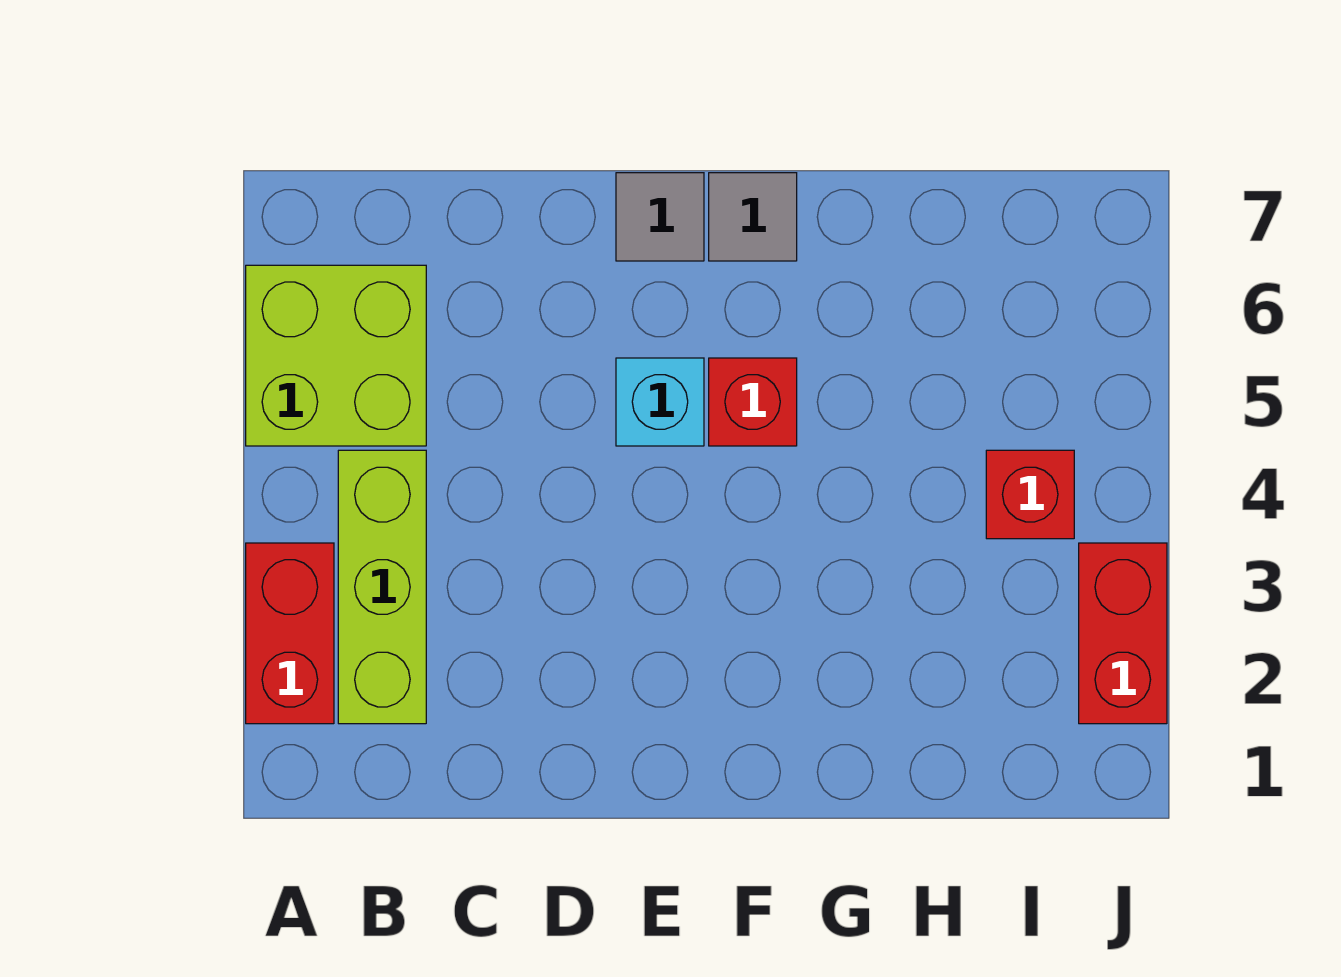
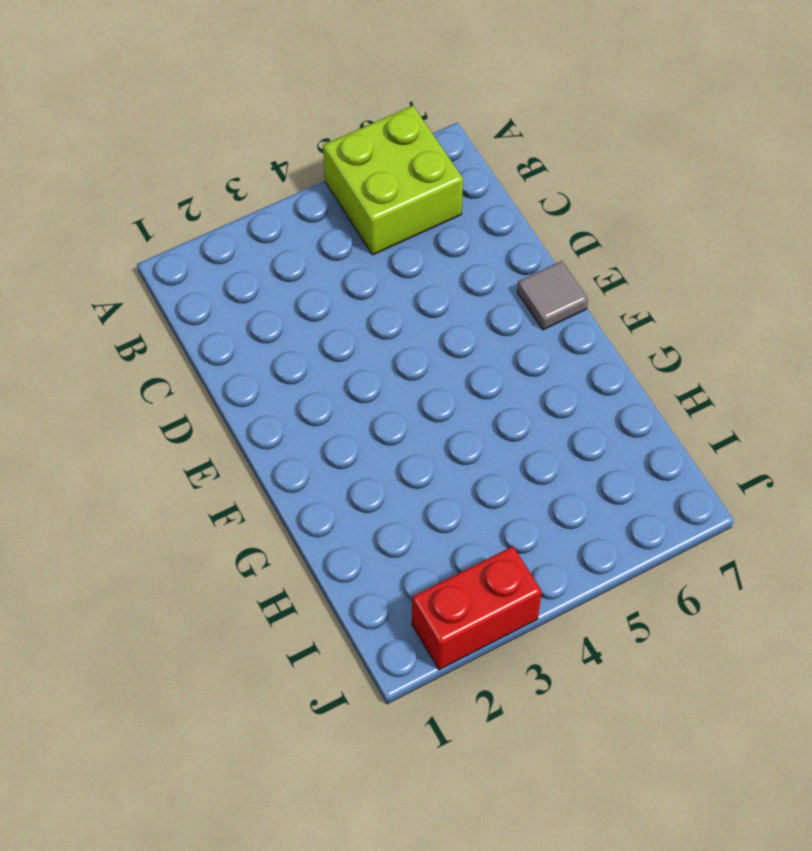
none -> red brick A2:A3 level 1
none -> lime brick B2:B4 level 1

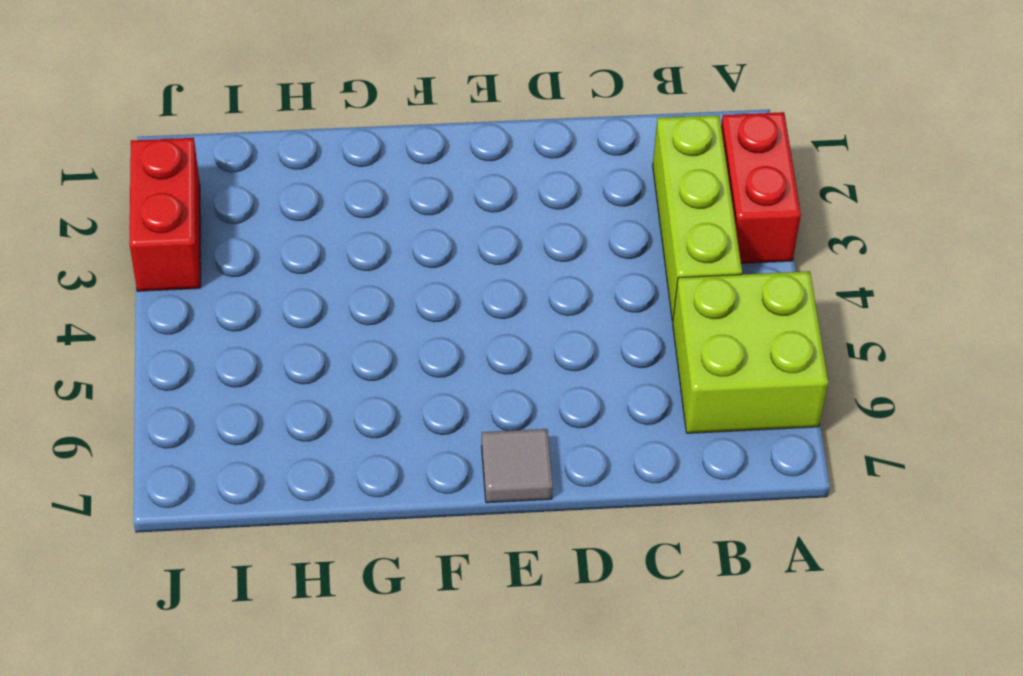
none -> cyan brick E5 level 1
none -> red brick F5 level 1

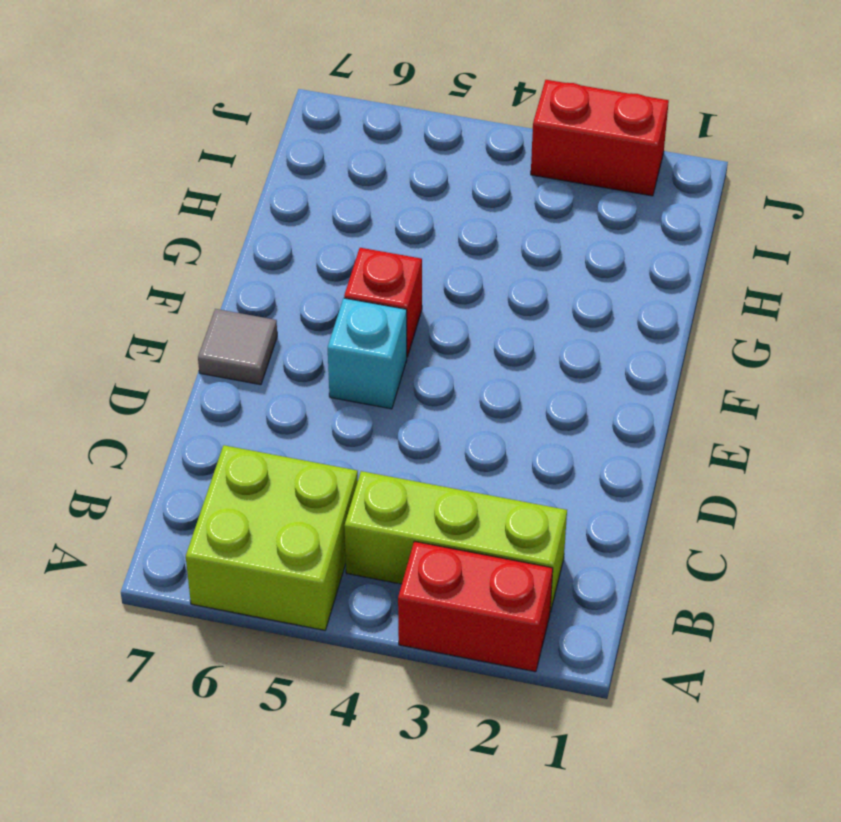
none -> grey tile F7 level 1
none -> red brick I4 level 1

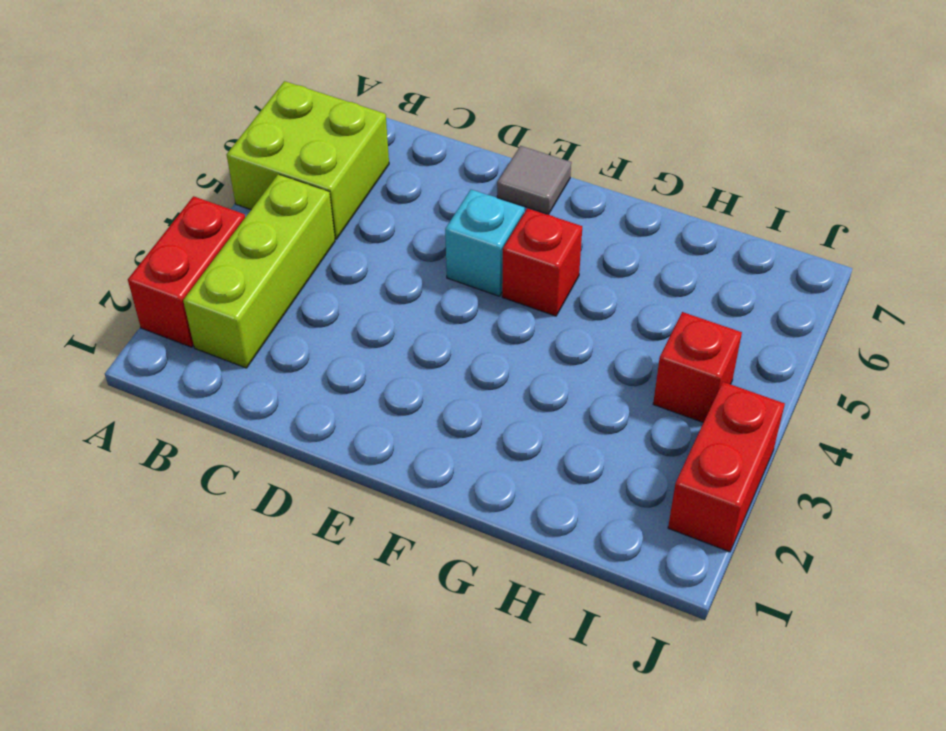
none -> grey tile F7 level 1

